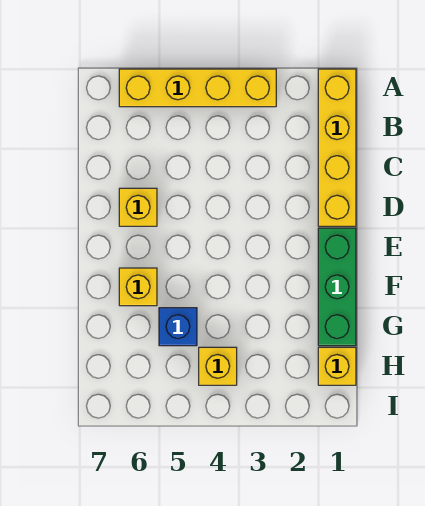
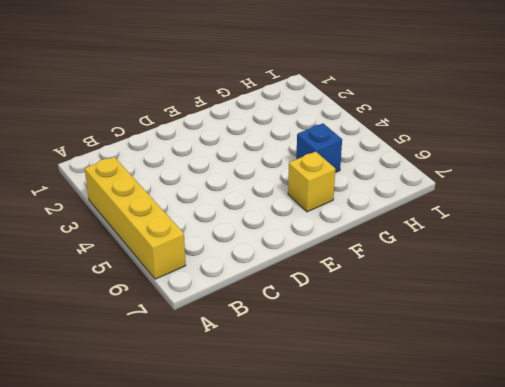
none -> yellow brick A1:D1 level 1
none -> yellow brick D6 level 1

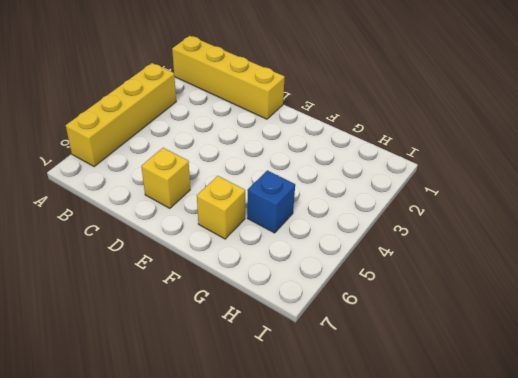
none -> green brick E1:G1 level 1
none -> yellow brick H1 level 1

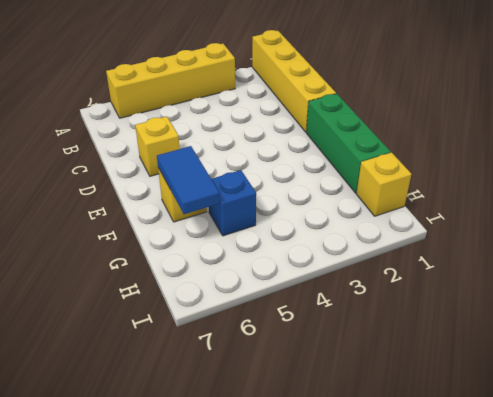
blue tile F6:G6 level 2 -> none
none -> yellow brick H4 level 1

